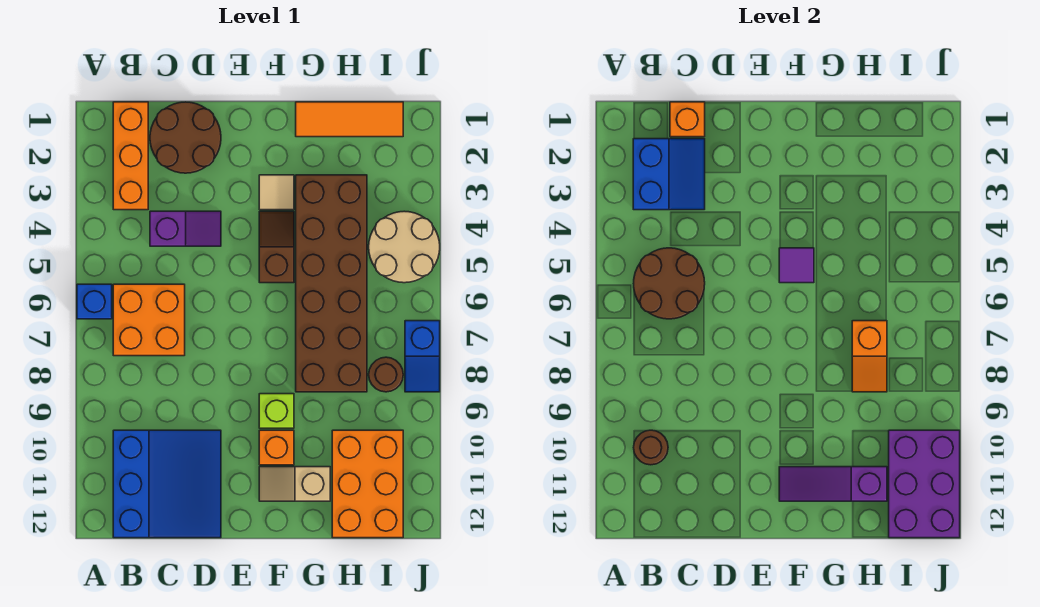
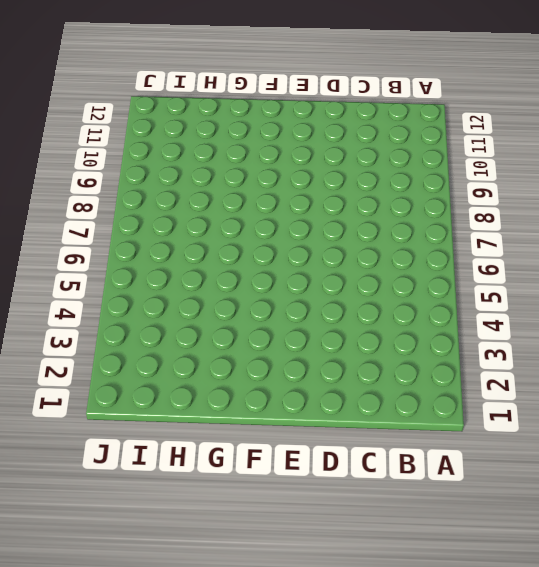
none -> blue brick A6 level 1
none -> orange brick B1:B3 level 1
none -> orange brick B6:C7 level 1

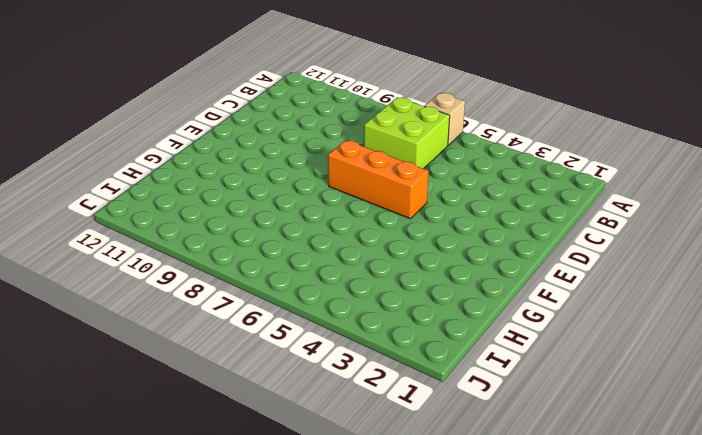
tan brick A6 level 1 -> blue brick A6 level 1
lime brick B6:C7 level 1 -> orange brick B6:C7 level 1
orange brick E5:E7 level 1 -> orange brick B1:B3 level 1
none -> blue slope B10:D12 level 1 top B
none -> brown round brick C1:D2 level 1
none -> purple slope C4:D4 level 1 top C

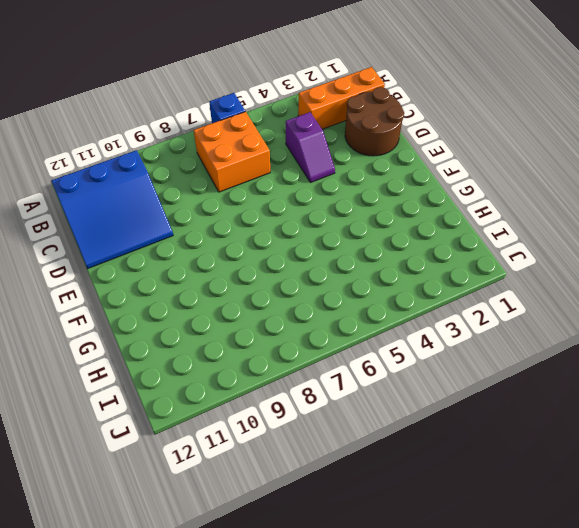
none -> tan tile F3 level 1
none -> brown slope F4:F5 level 1 top 5
none -> lime brick F9 level 1

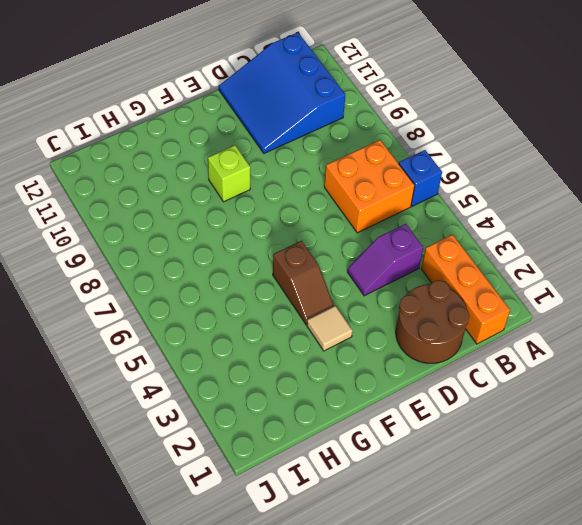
none -> orange brick F10 level 1
none -> tan slope F11:G11 level 1 top G
none -> orange tile G1:I1 level 1

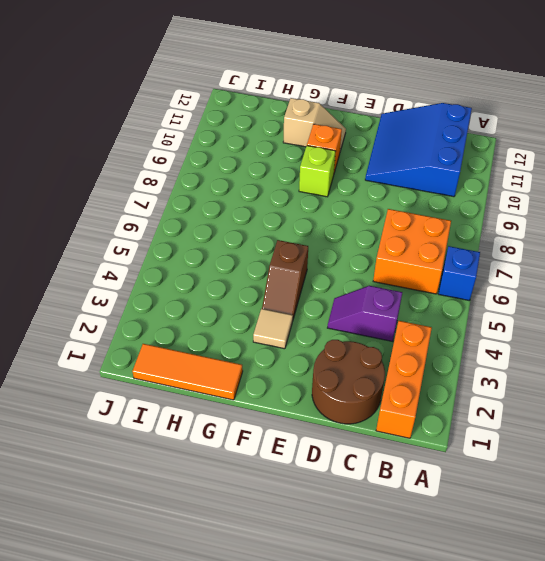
none -> brown brick G3:H8 level 1
none -> orange brick H10:I12 level 1
none -> tan round brick I4:J5 level 1

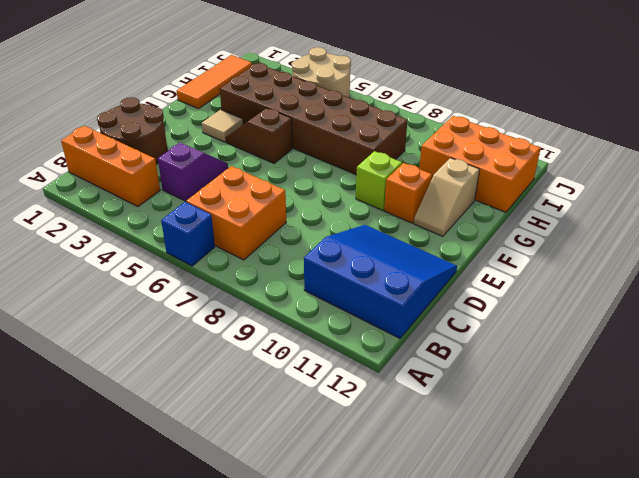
none -> brown round brick I8 level 1
none -> blue slope J7:J8 level 1 top 7
none -> blue slope B2:C3 level 2 top B

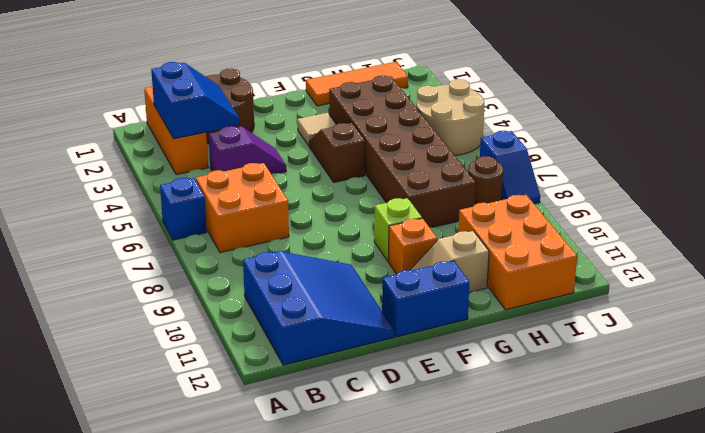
blue brick E12:F12 level 1 -> none
none -> brown round brick B5:C6 level 2
none -> brown round brick B10 level 2
none -> orange brick C1 level 2

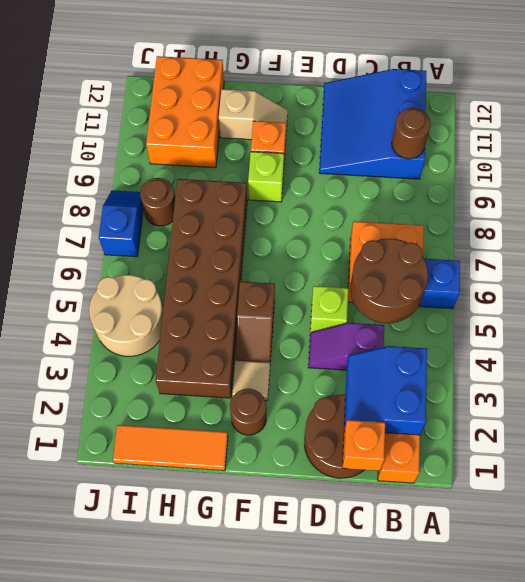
lime brick D5 level 1 -> none
brown round brick F2 level 1 -> none
none -> purple tile F5 level 2
none -> purple slope F11:H11 level 2 top H
none -> orange slope H7:H8 level 2 top 7

